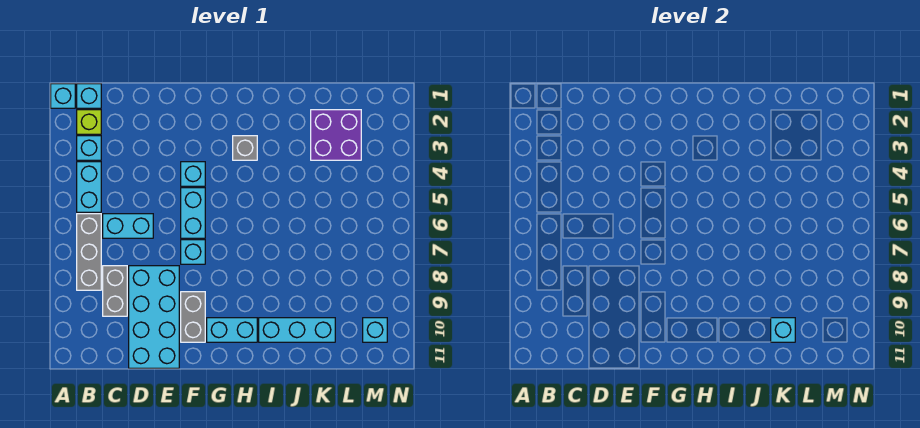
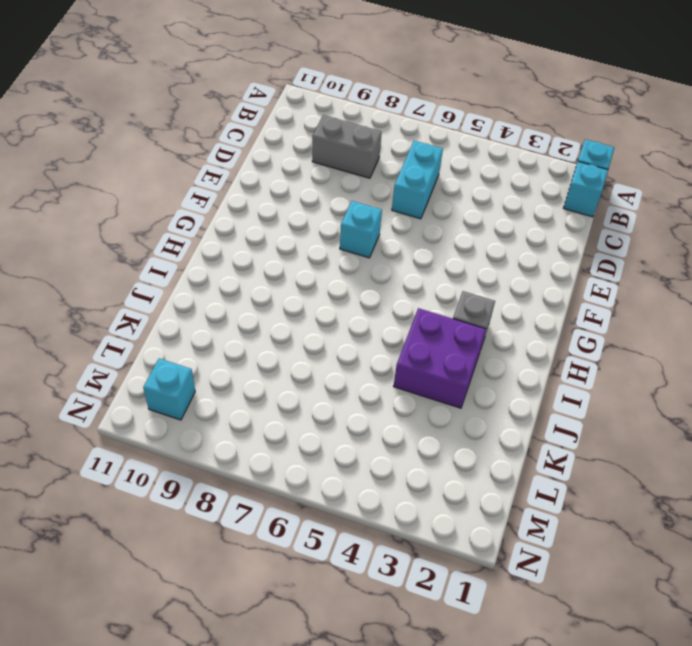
purple brick I3:J4 level 1 -> purple brick K2:L3 level 1
none -> lime brick B2 level 1
none -> cyan brick B3 level 1
none -> cyan brick B4:B5 level 1

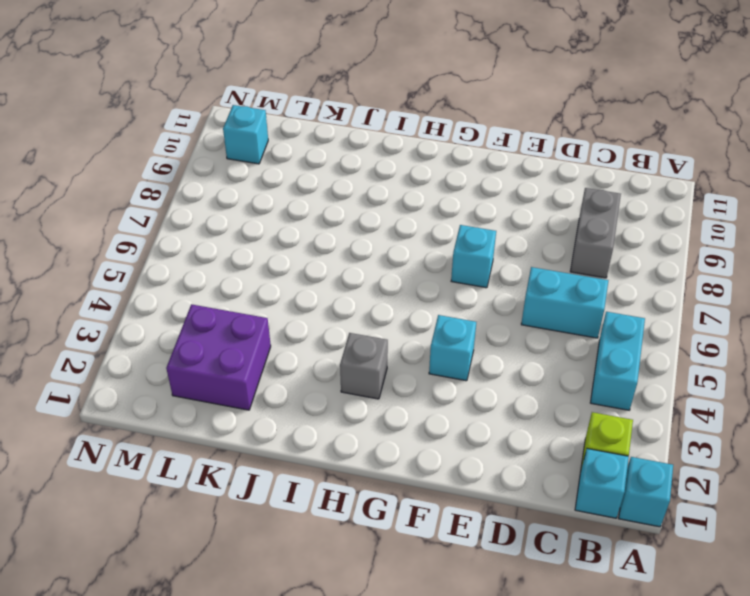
none -> cyan brick B3 level 1
none -> grey brick B6:B8 level 1
none -> cyan brick D8:E11 level 1

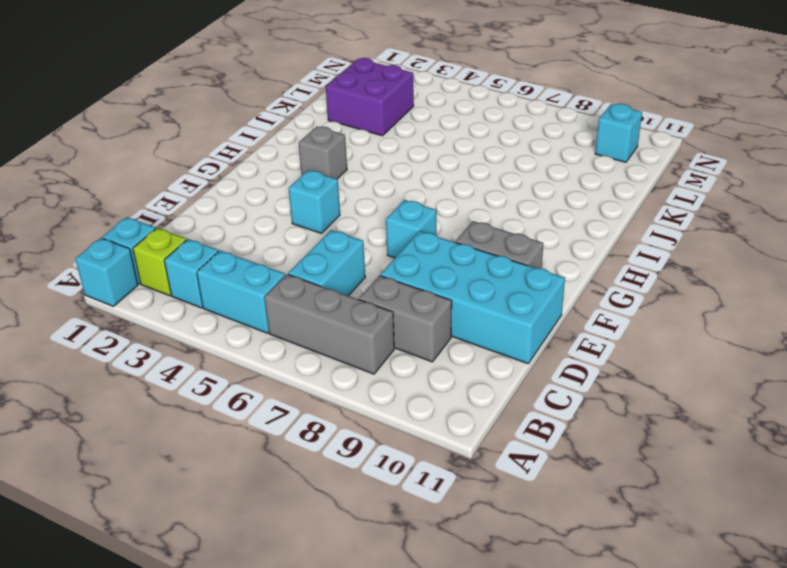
none -> cyan brick F5:F6 level 1
none -> cyan brick G10:H10 level 1
none -> cyan brick I10:K10 level 1

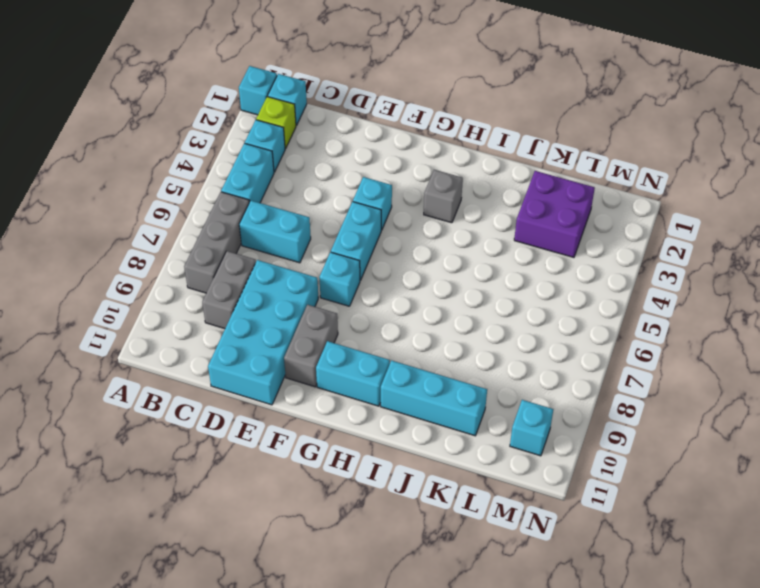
none -> cyan brick K10 level 2

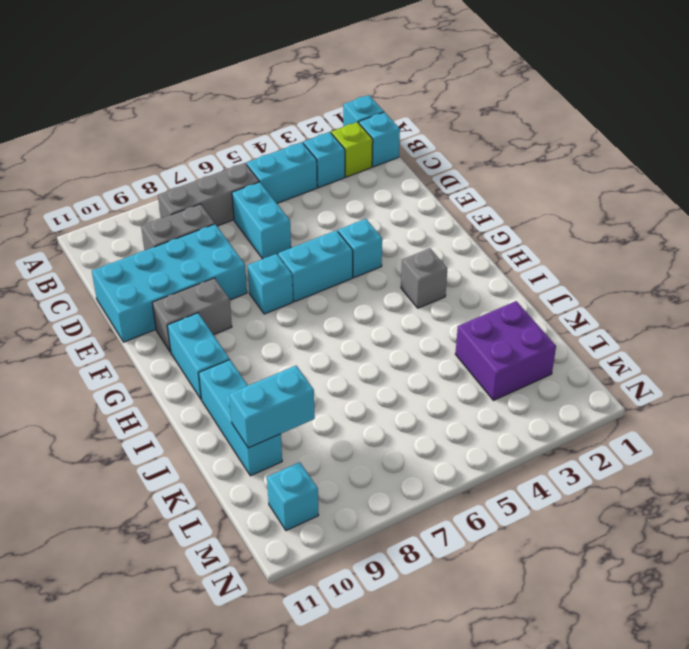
cyan brick K9:K10 level 2 -> cyan brick K10 level 2

